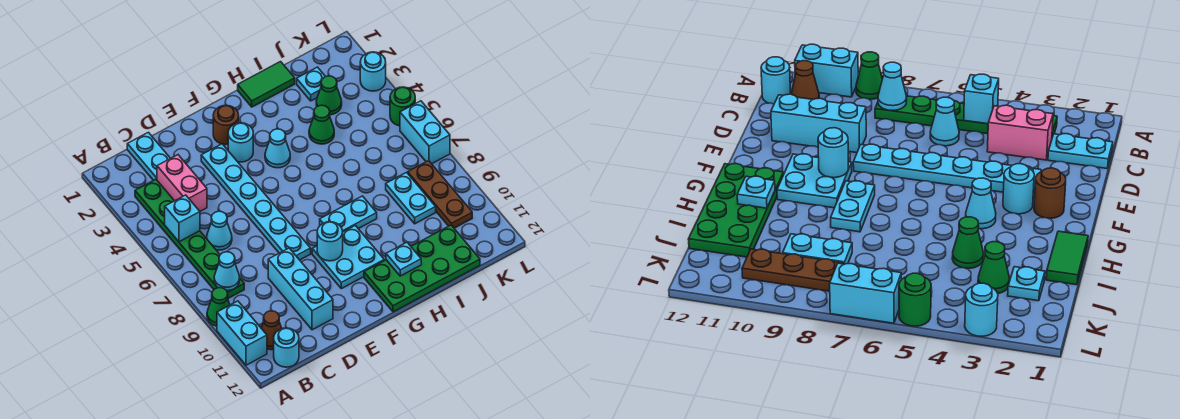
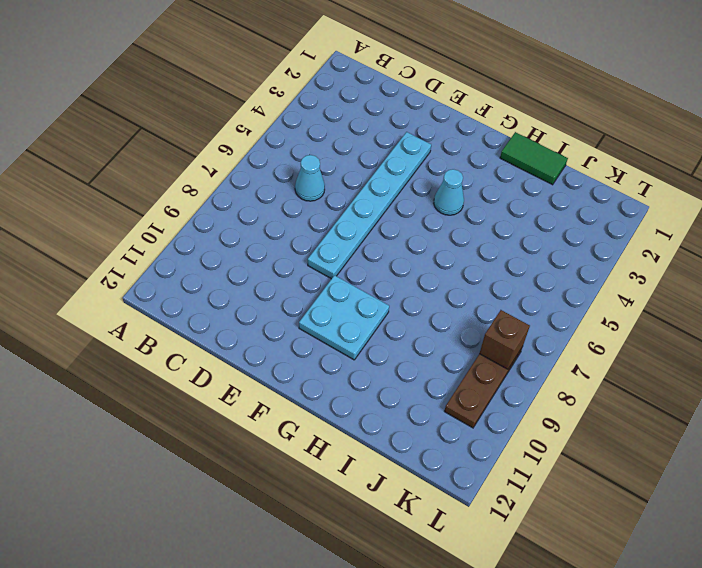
brown brick K8 level 2 -> none
none -> green cone A9 level 1
none -> cyan brick A10:A11 level 1
none -> green plate B3:B8 level 1

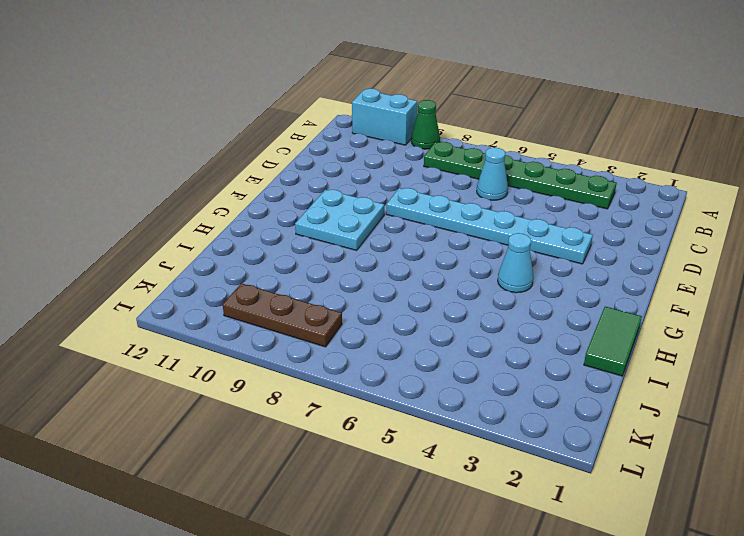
none -> brown cone B11 level 1
none -> cyan round brick B12 level 1
none -> cyan plate C1:C2 level 1

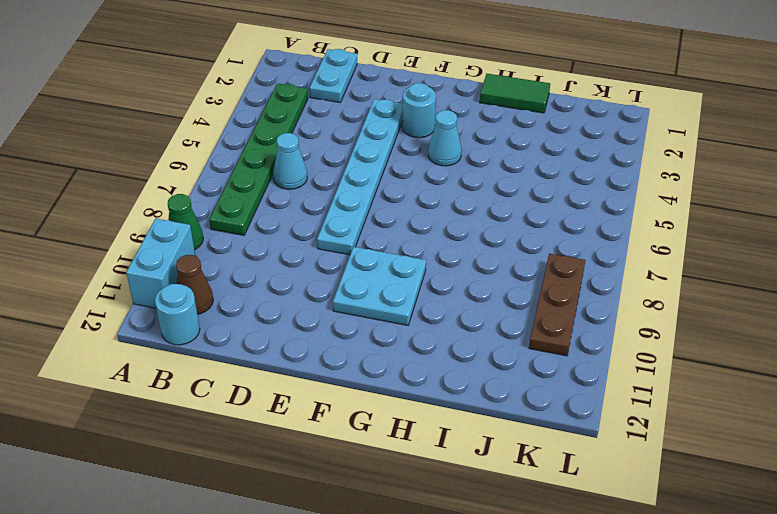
none -> pink brick C3:C4 level 1
none -> cyan brick D9:D11 level 1
none -> brown round brick F2 level 1

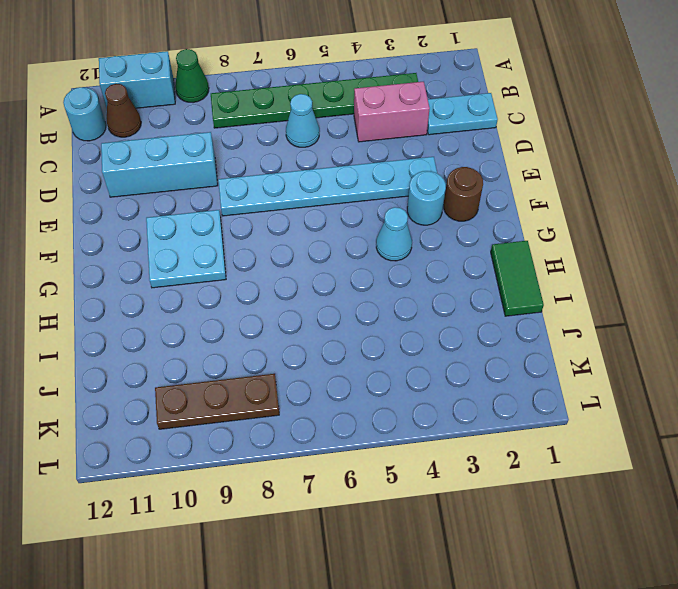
none -> cyan plate G8:H8 level 1
none -> green plate G11:J12 level 1
none -> green cone I4 level 1

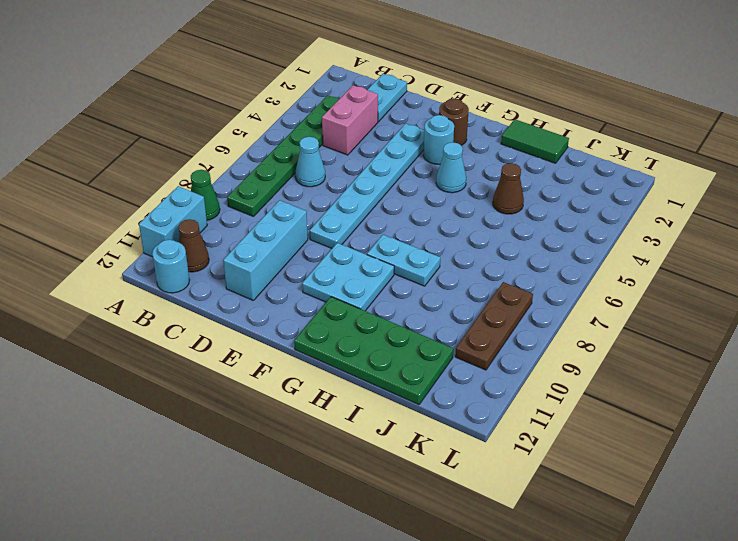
brown cone I4 level 1 -> green cone I4 level 1
none -> cyan plate J2 level 1
none -> green cone J3 level 1
none -> cyan plate J8:J9 level 1

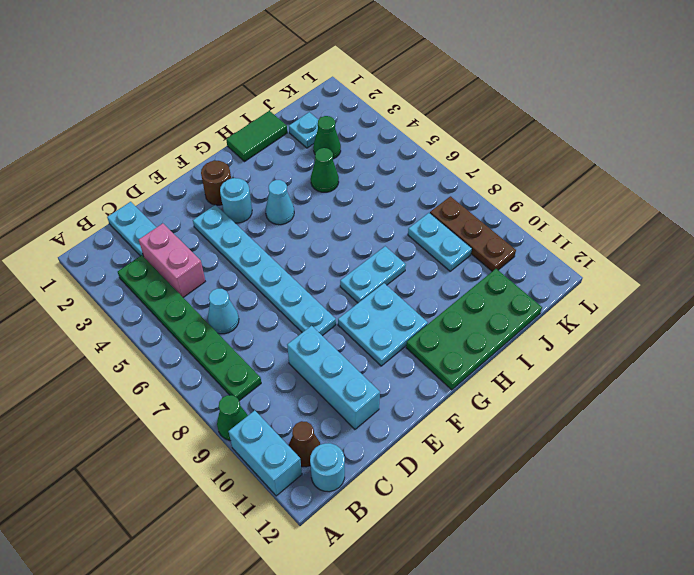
none -> cyan round brick L3 level 1
none -> green round brick L5 level 1
none -> cyan brick L6:L7 level 1

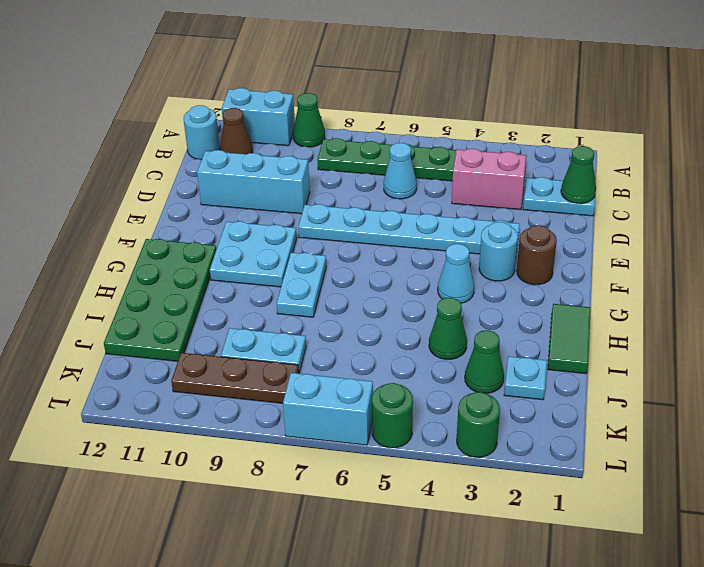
green cone C1 level 2 -> none
green round brick L3 level 1 -> cyan round brick L3 level 1
none -> cyan brick B5 level 2
none -> cyan cone B8 level 2
none -> cyan round brick F9 level 2

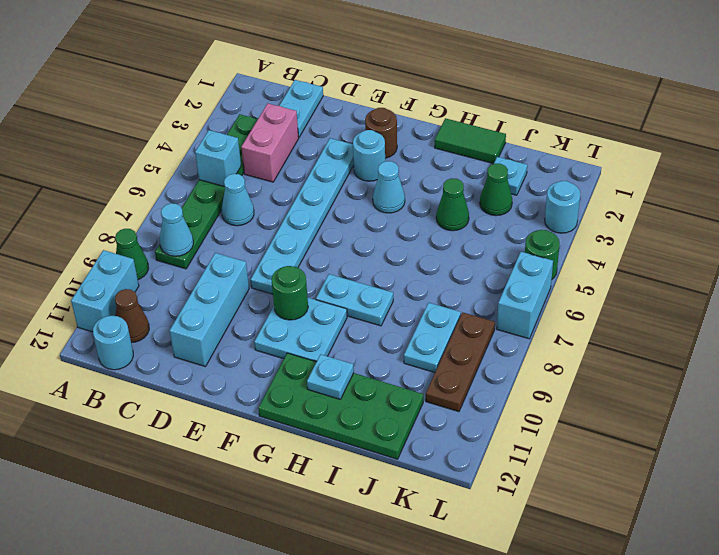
green round brick F9 level 2 -> cyan round brick F9 level 2

